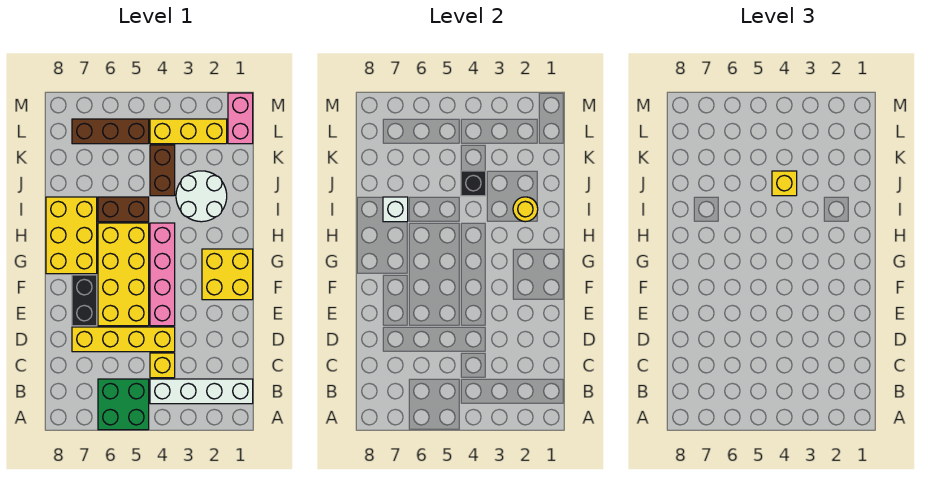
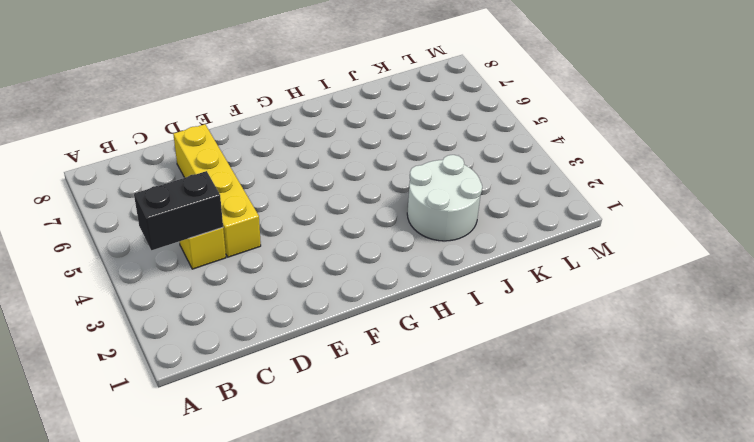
black brick B4:C4 level 2 -> black brick E7:F7 level 1
none -> green brick A5:B6 level 1
none -> white brick B1:B4 level 1
none -> pink brick E4:H4 level 1

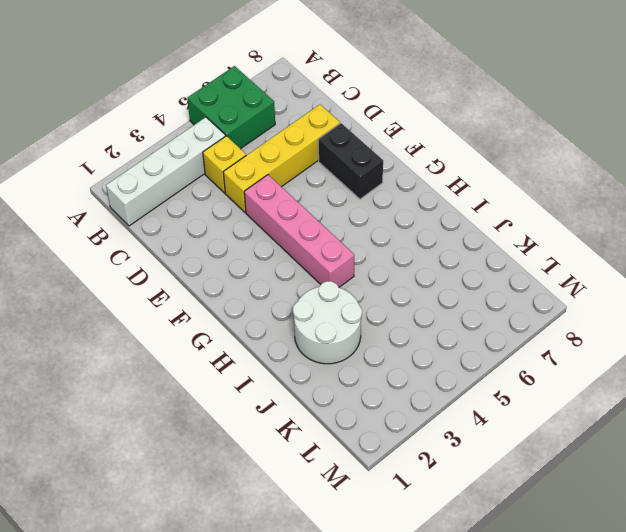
none -> yellow brick E5:H6 level 1
none -> yellow brick F1:G2 level 1
none -> yellow brick G7:I8 level 1

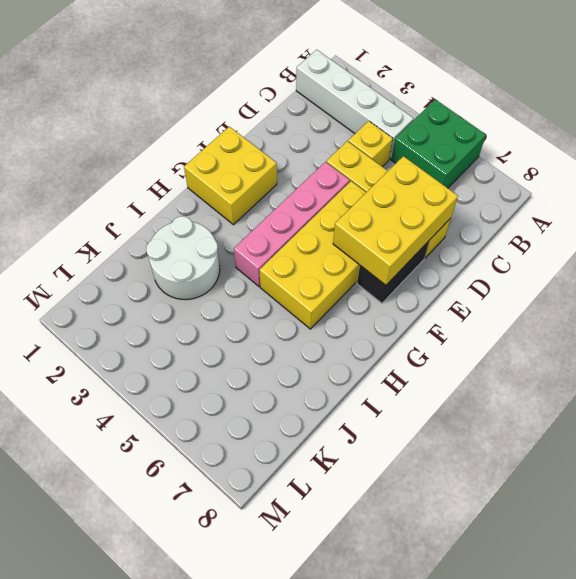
yellow brick D6:F7 level 2 -> yellow brick G7:I8 level 1
none -> brown brick I5:I6 level 1
none -> brown brick J4:K4 level 1
none -> pink brick L1:M1 level 1

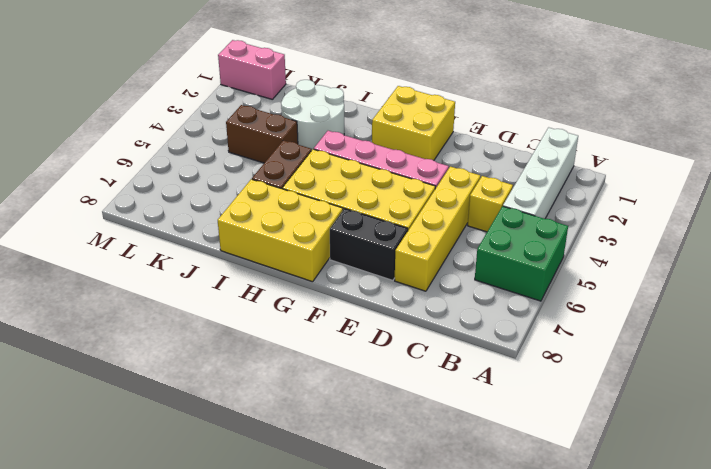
none -> yellow brick L2:L4 level 1
none -> brown brick L5:L7 level 1
none -> yellow round brick I2 level 2

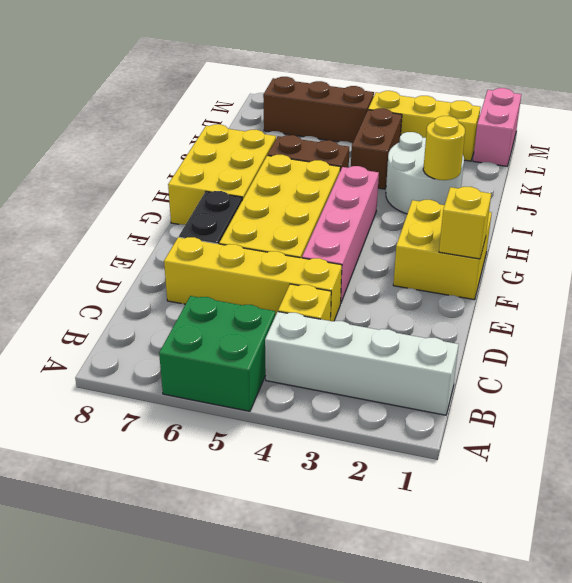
yellow brick F1 level 2 -> yellow brick J4 level 3
none -> white brick I7 level 2
none -> black brick J4 level 2

